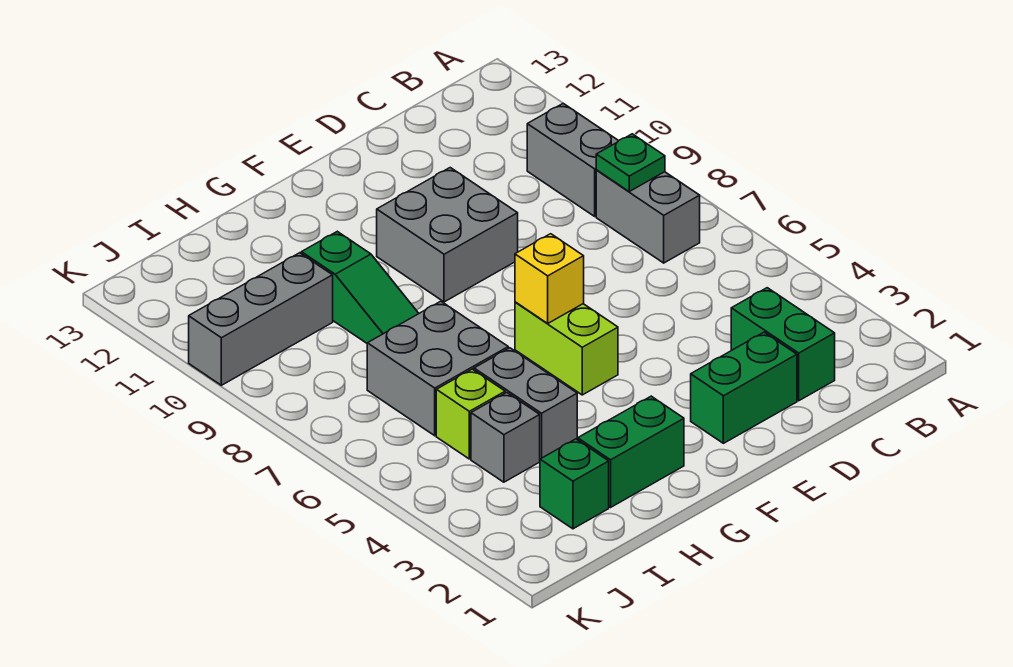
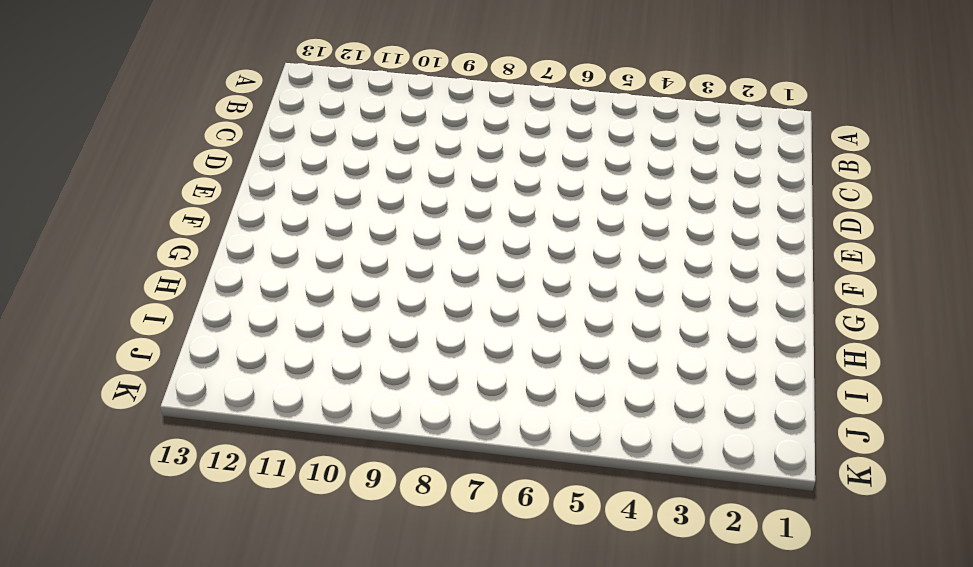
none -> grey brick B7:B8 level 1
none -> grey brick B9:B10 level 1
none -> green brick C2:C3 level 1

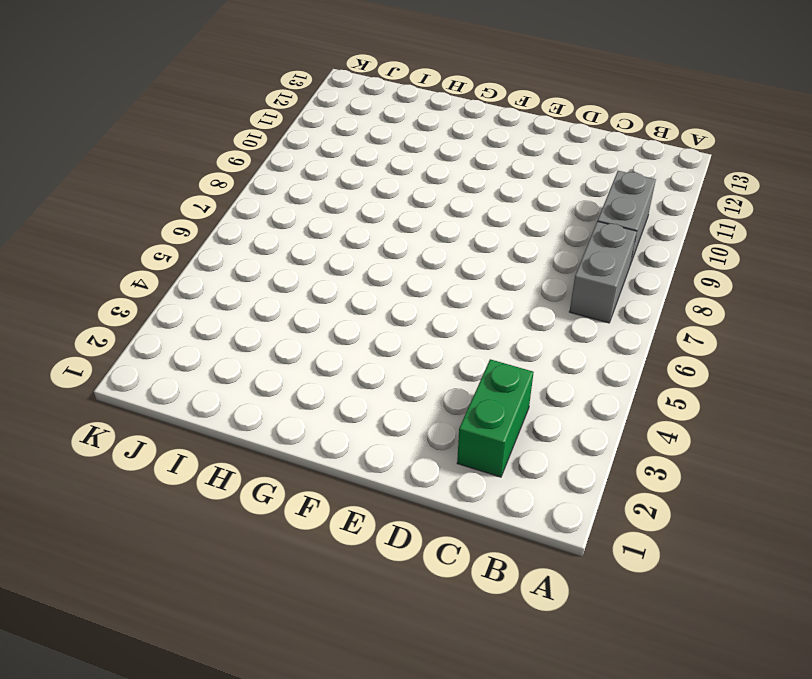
none -> green brick D2:E2 level 1
none -> grey brick E9:F10 level 1
none -> lime brick F5:F6 level 1

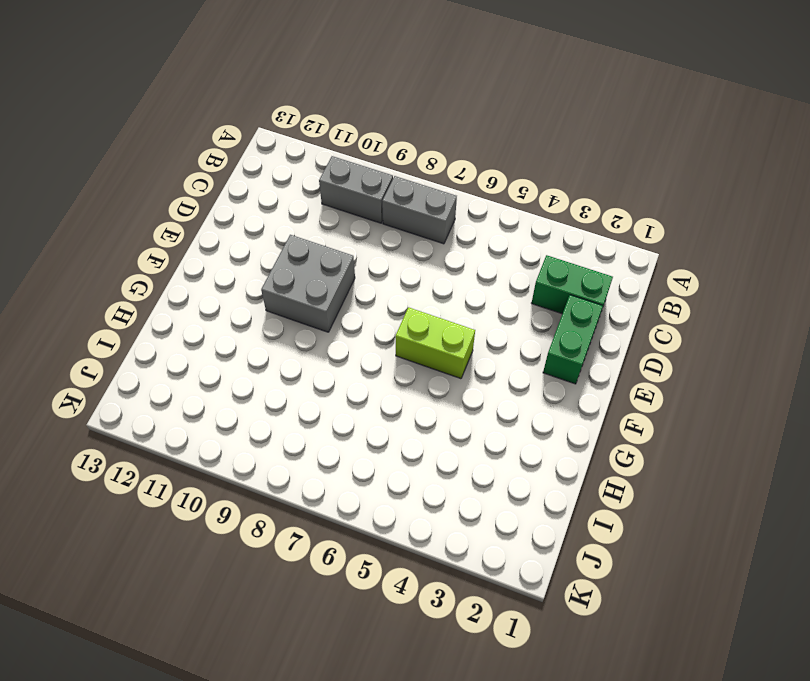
none -> green brick G2:H2 level 1
none -> grey brick H4:H5 level 1
none -> grey brick H6:I7 level 1

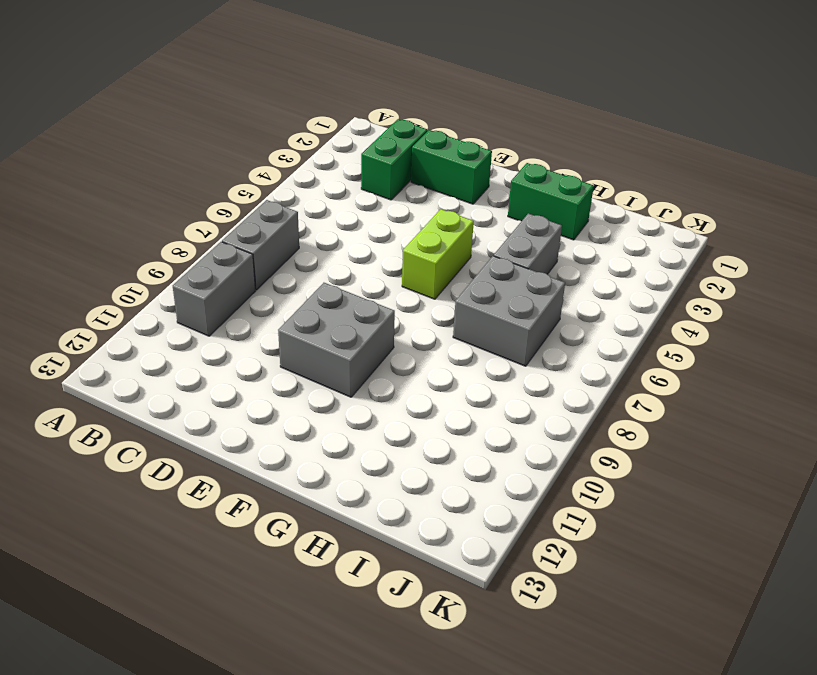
none -> green slope H8:H10 level 1 top 10
none -> green brick I2 level 1
none -> grey brick I4 level 1

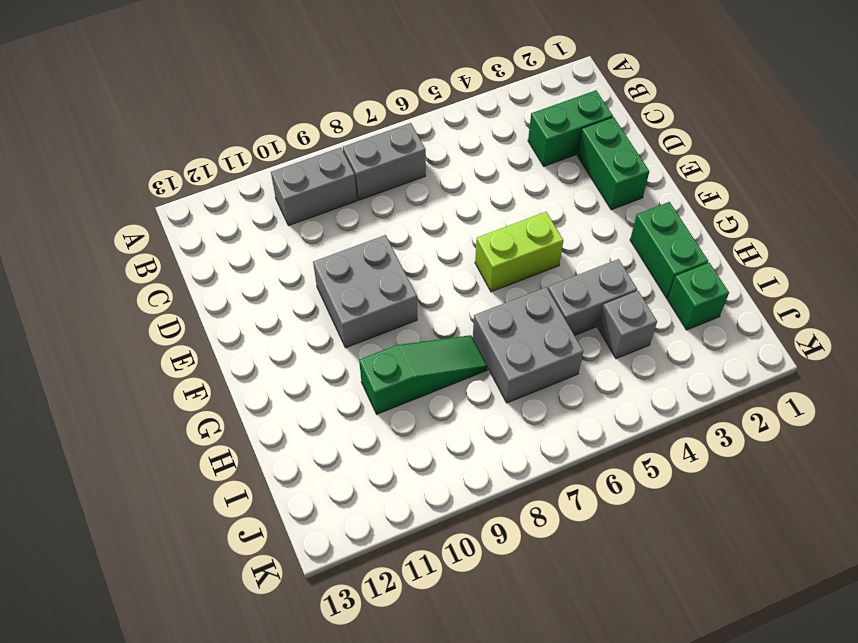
none -> lime brick I5 level 1
none -> grey brick I10:K10 level 1
none -> green plate B8 level 2

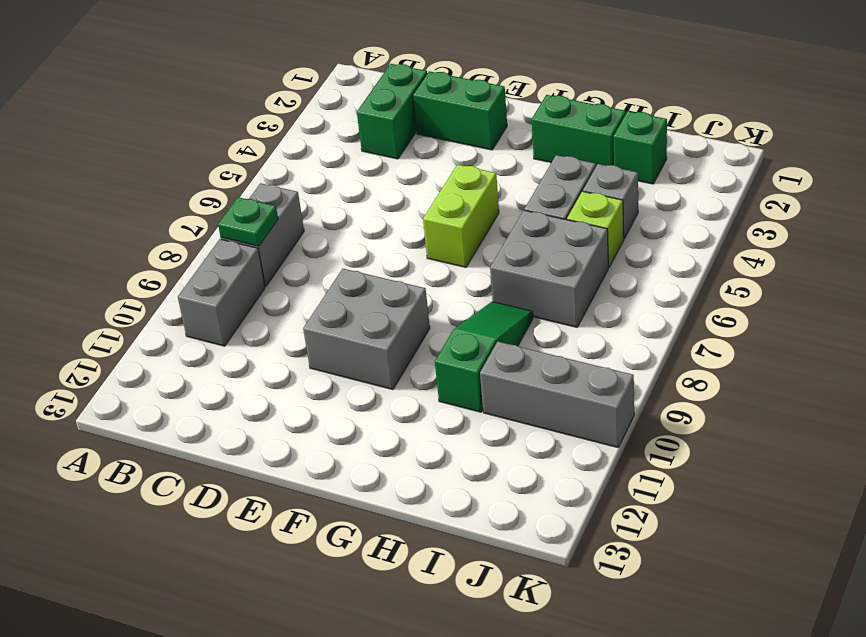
none -> yellow brick F6 level 2

